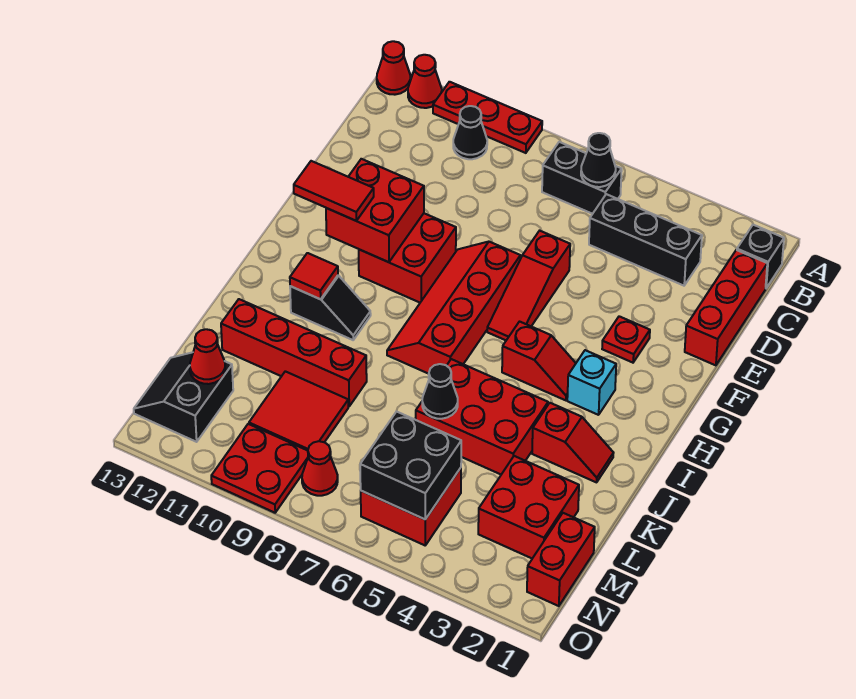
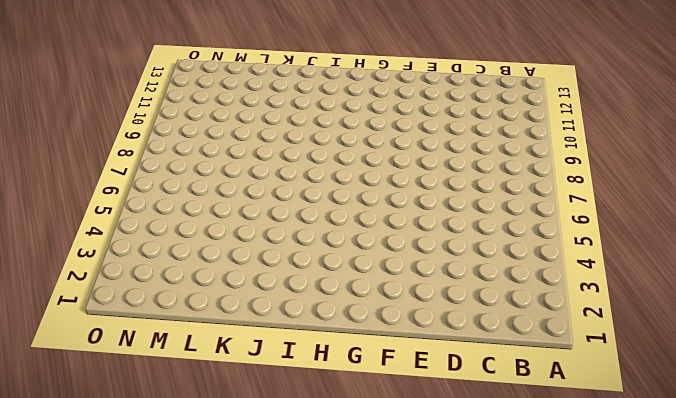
none -> red plate A9:A11 level 1
none -> red cone A12 level 1
none -> red cone A13 level 1
none -> black brick B1 level 1

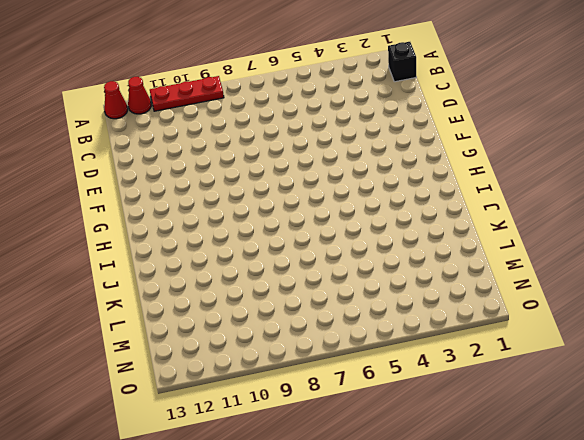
none -> black brick B6:B7 level 1
none -> black cone B10 level 1
none -> red brick C1:E1 level 1
none -> black brick C3:C5 level 1

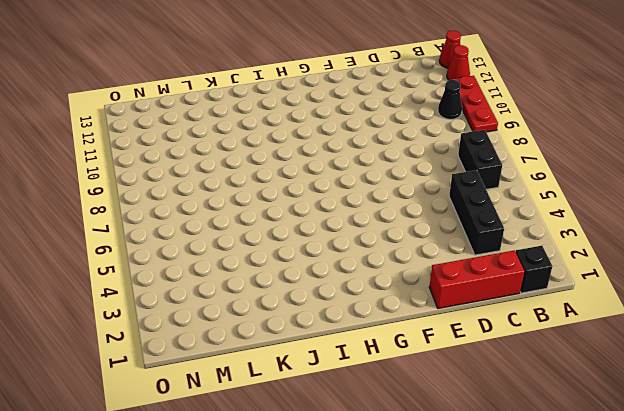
none -> red slope E6:G6 level 1 top E
none -> red plate F3 level 1
none -> red slope F7:I8 level 1 top 7
none -> red brick F9:G10 level 1

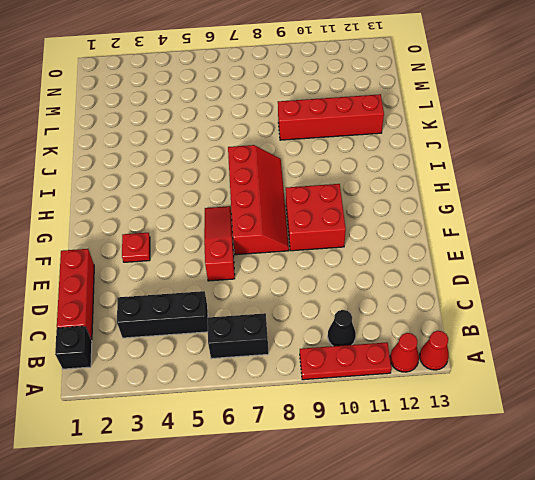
none -> cyan brick H3 level 1
none -> red slope H4:H5 level 1 top 5
none -> black slope I10:I11 level 1 top 11
none -> red slope J2:J3 level 1 top 3

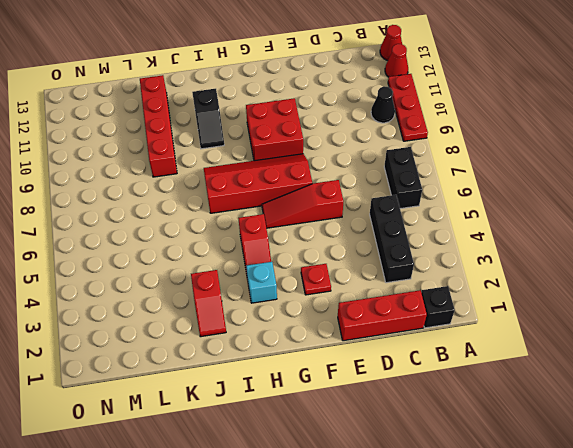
none -> red brick J4:K6 level 1
none -> red brick L2:M3 level 1
none -> red tile L9:M10 level 1
none -> red brick M1:N1 level 1

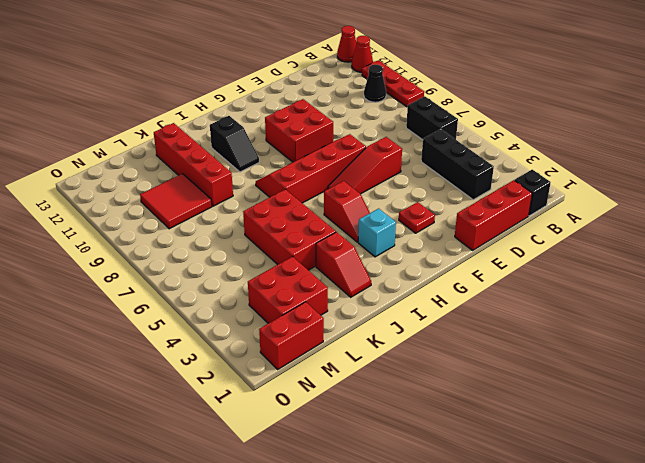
none -> red brick M5:N6 level 1
none -> black slope M12:N13 level 1 top 12
none -> red cone N8 level 1
none -> red plate N9:O10 level 1

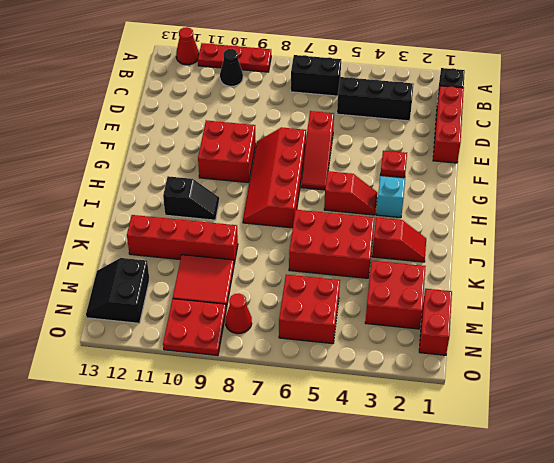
none -> red cone A13 level 1
none -> black cone B6 level 2
none -> red brick F10:G11 level 2
none -> red tile I11 level 2

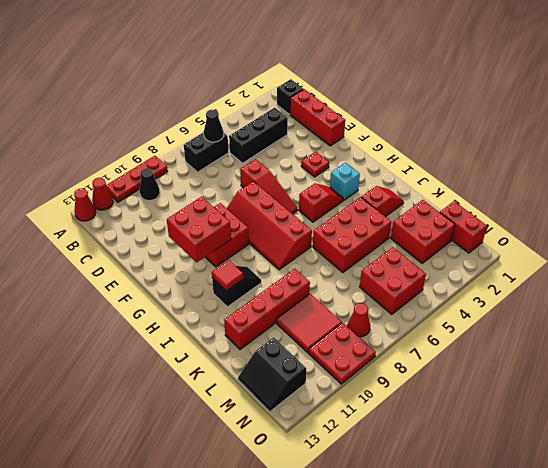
none -> black cone K6 level 2
none -> black brick M5:N6 level 2
none -> red cone M12 level 2
none -> red tile G11:G12 level 3

